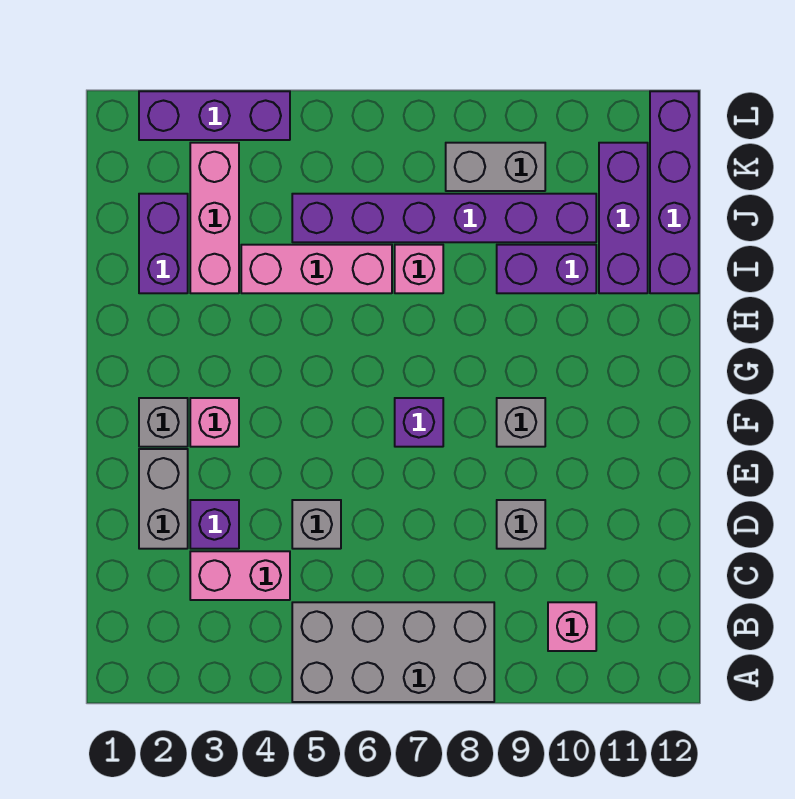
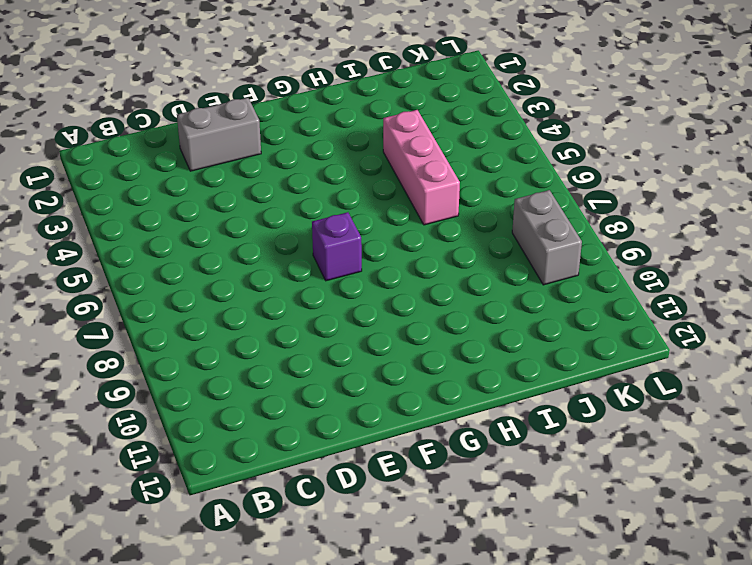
none -> grey brick A5:B8 level 1
none -> pink brick B10 level 1
none -> pink brick C3:C4 level 1

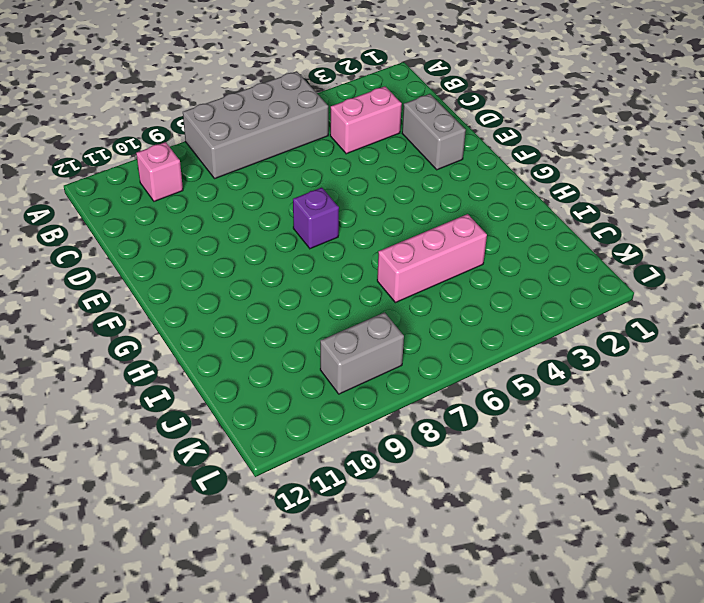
none -> purple brick D3 level 1
none -> grey brick D5 level 1
none -> grey brick D9 level 1

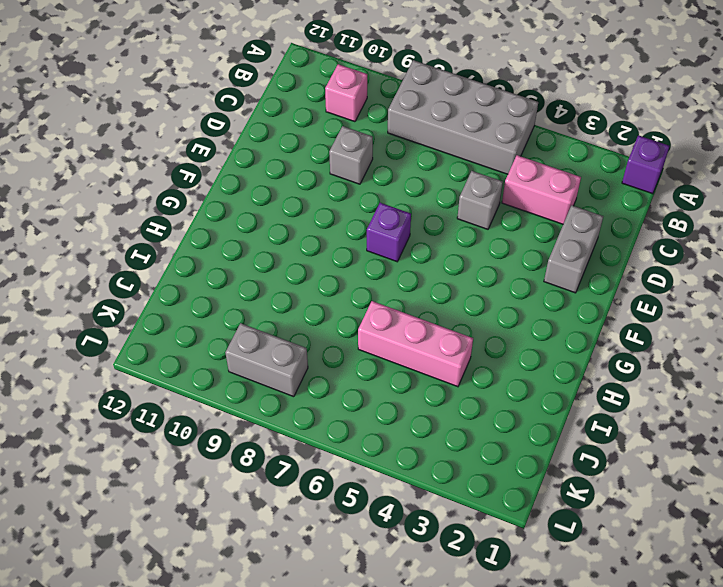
purple brick A1 level 1 -> purple brick D3 level 1
none -> grey brick F2 level 1
none -> pink brick F3 level 1
none -> grey brick F9 level 1

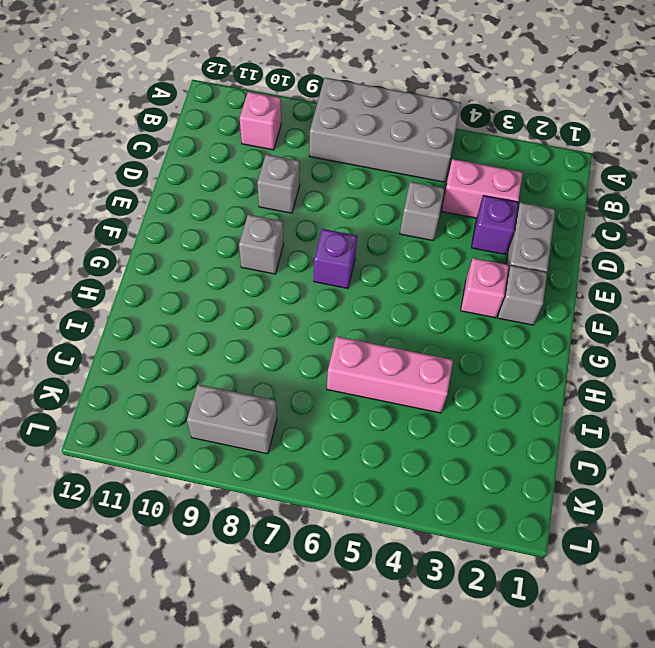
none -> purple brick I2:J2 level 1
none -> pink brick I3:K3 level 1
none -> pink brick I7 level 1

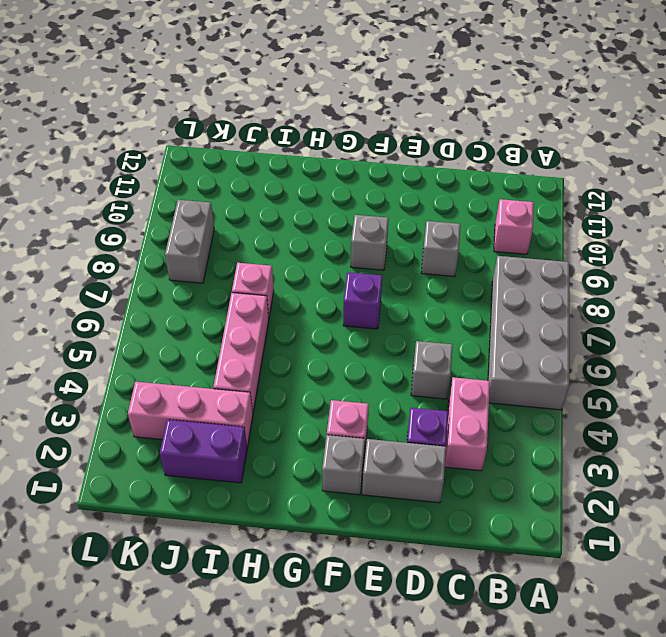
none -> purple brick I9:I10 level 1
none -> purple brick I11:K11 level 1
none -> purple brick I12:L12 level 1

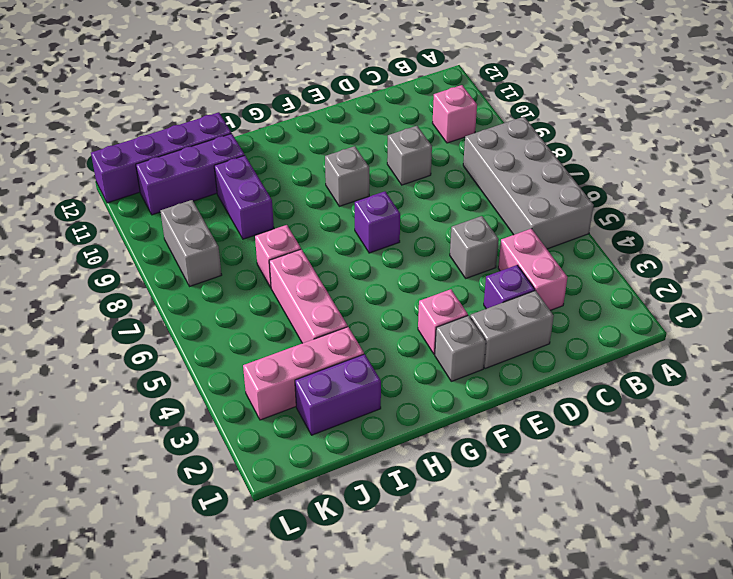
none -> purple brick J5:J10 level 1
none -> purple brick L2:L4 level 1

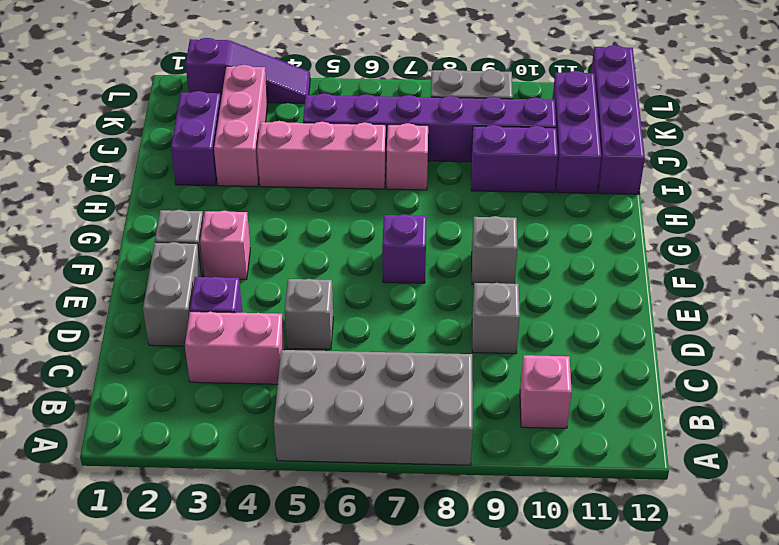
purple slope L2:L4 level 1 top 2 -> purple brick L2:L4 level 1

